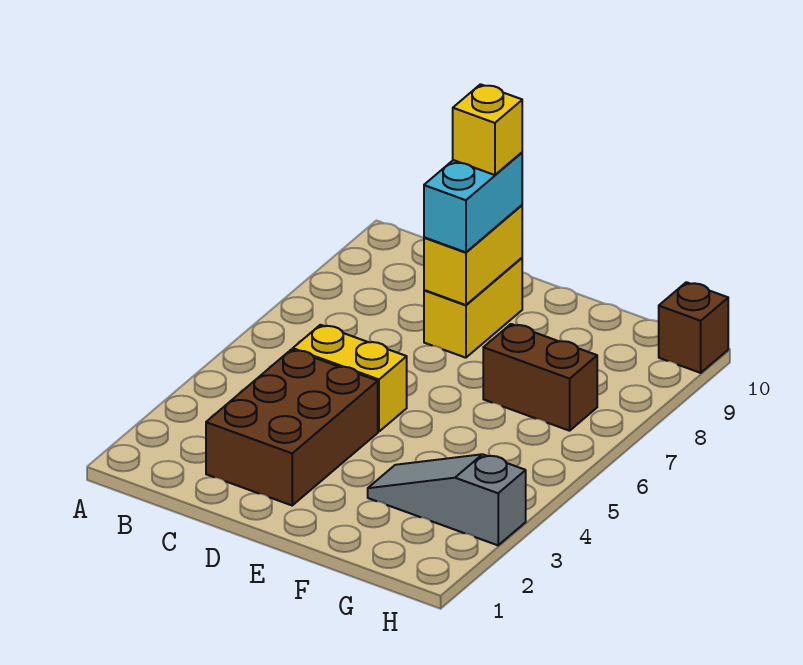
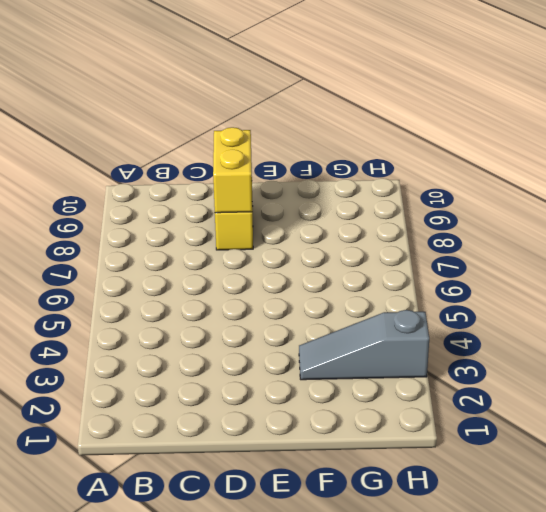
none -> brown brick C2:D4 level 1
none -> yellow brick C5:D5 level 1

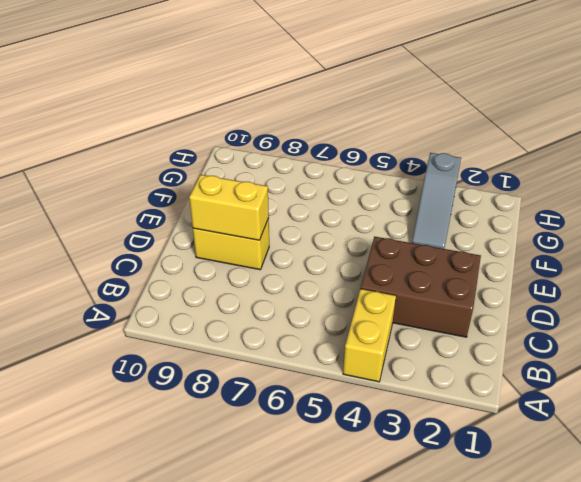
yellow brick A4:B4 level 1 -> yellow brick C5:D5 level 1
none -> brown brick F7:G7 level 1
none -> brown brick H10 level 1

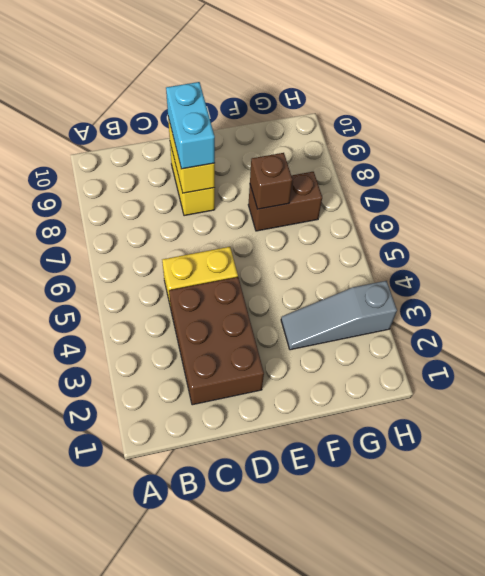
brown brick F7 level 2 -> brown brick H10 level 1
none -> yellow brick D9 level 4

